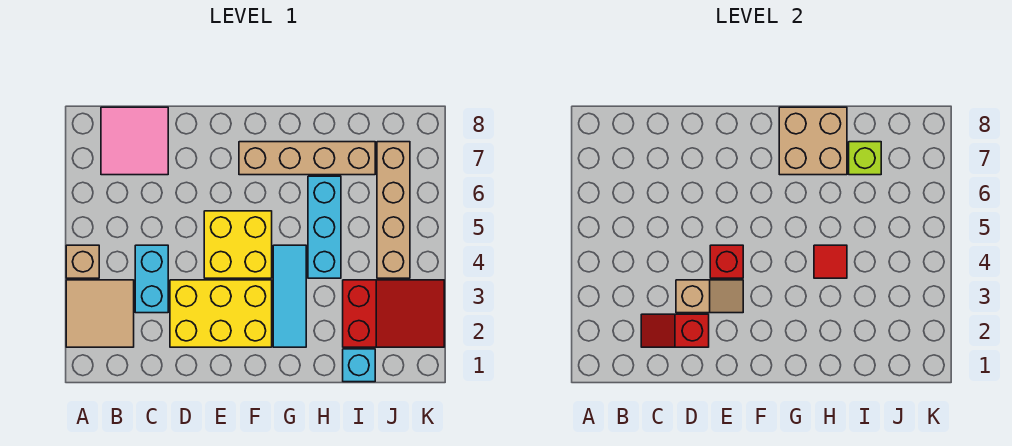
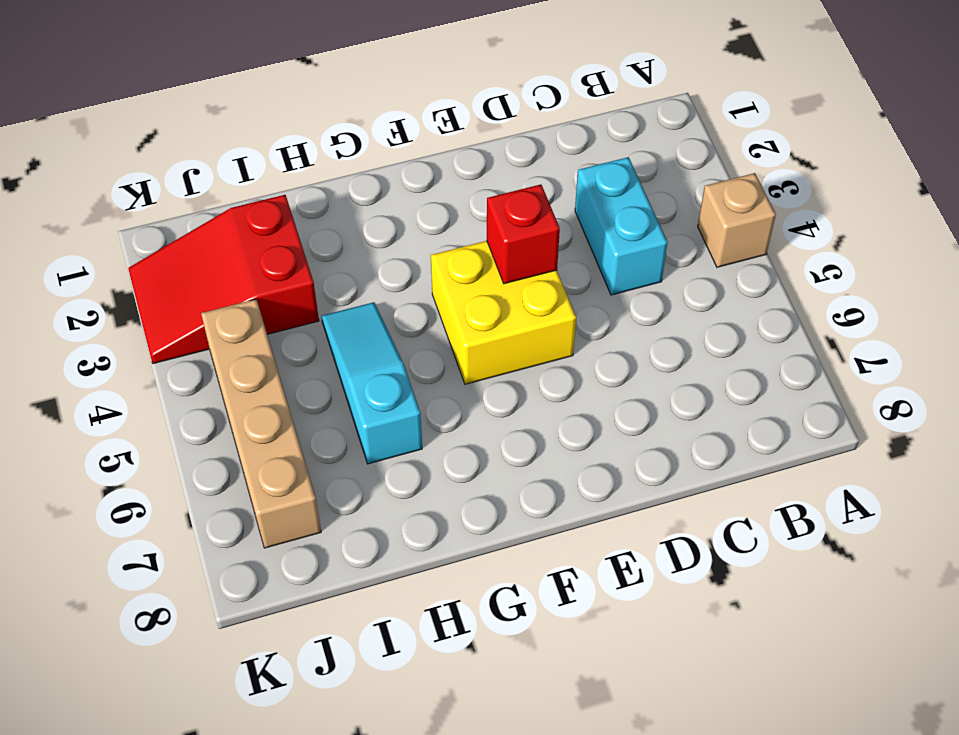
cyan slope H4:H6 level 1 top 6 -> cyan brick H4:H6 level 1
none -> tan tile A2:B3 level 1
none -> pink tile B7:C8 level 1
none -> yellow brick D2:F3 level 1

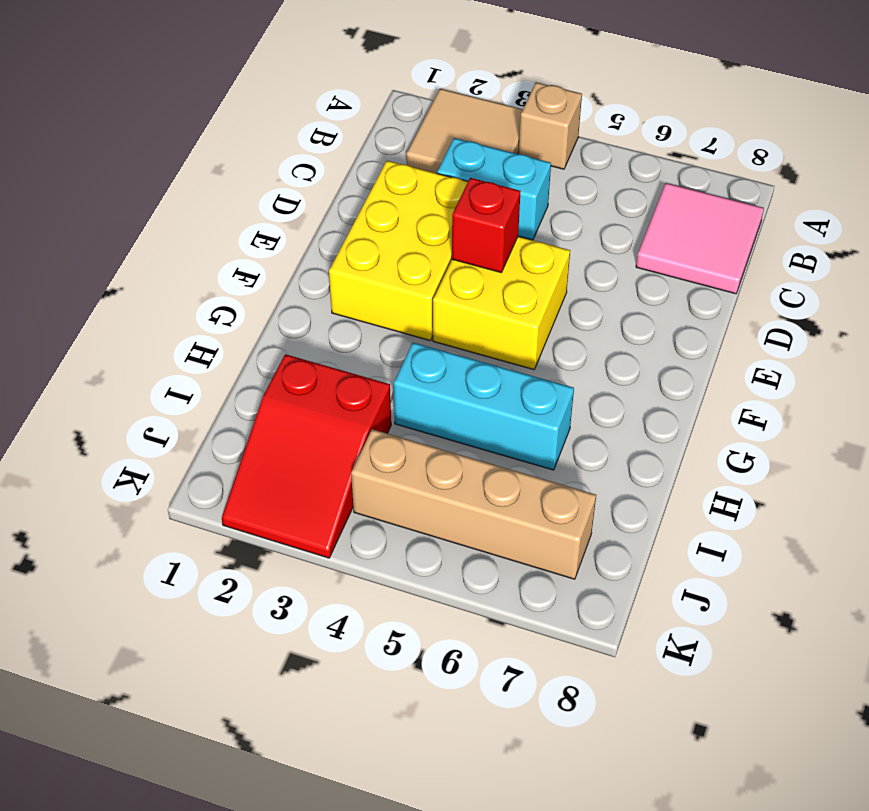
none -> tan brick F7:I7 level 1
none -> cyan tile G2:G4 level 1
none -> cyan brick I1 level 1

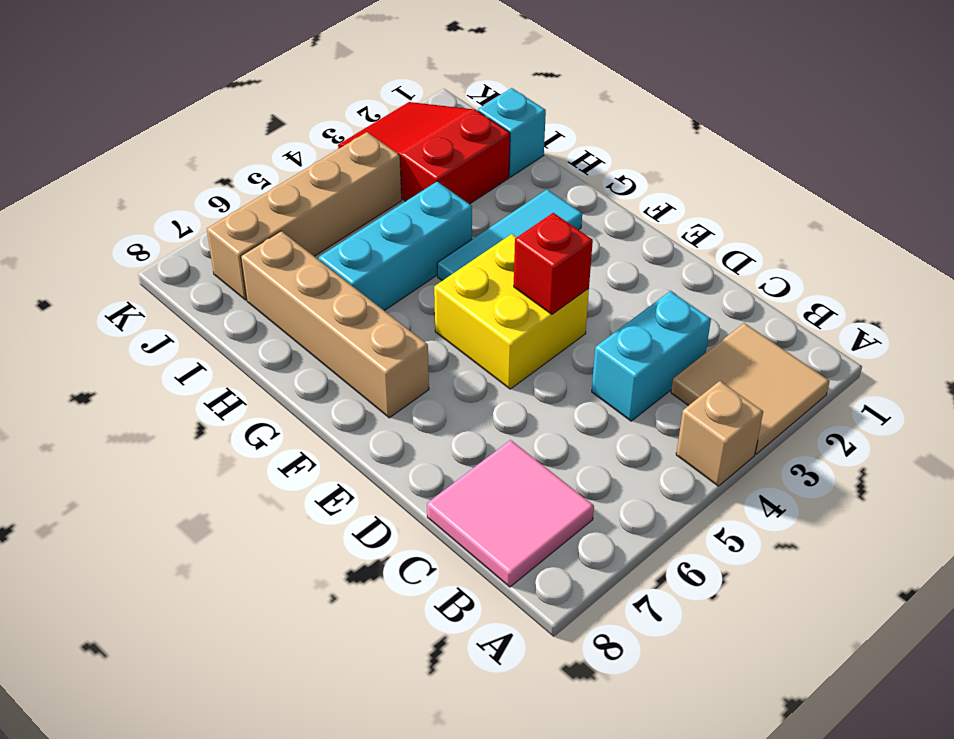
none -> yellow brick D2:F3 level 1
none -> red slope C2:D2 level 2 top D
none -> tan slope D3:E3 level 2 top D

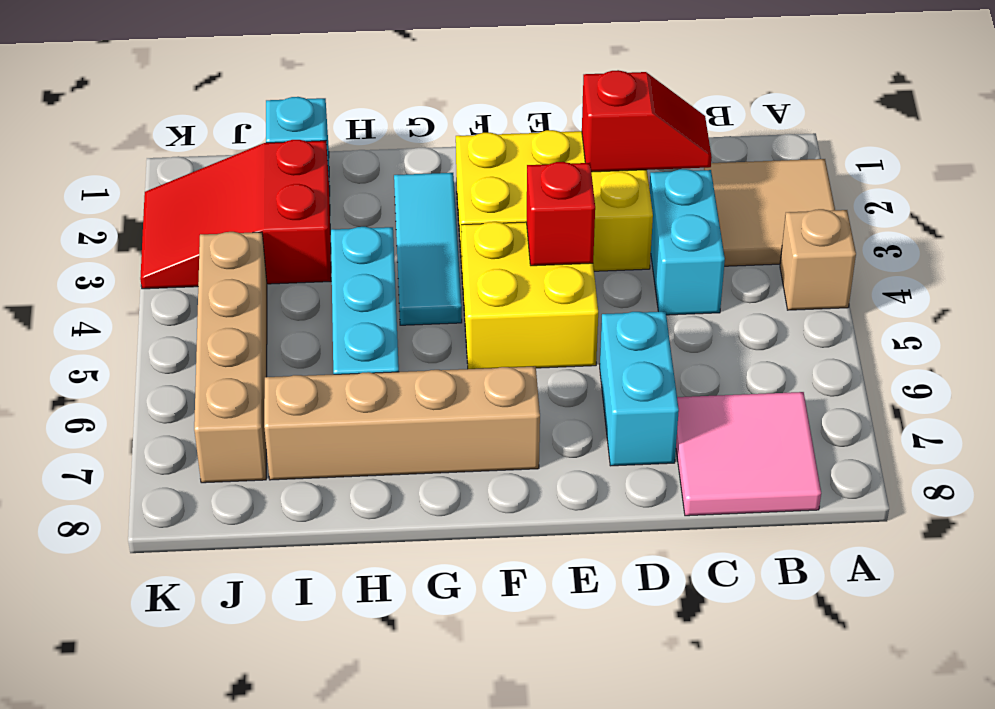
cyan brick D6:D7 level 1 -> none
none -> tan slope D3:E3 level 2 top D
none -> tan brick G7:H8 level 2
none -> red tile H4 level 2

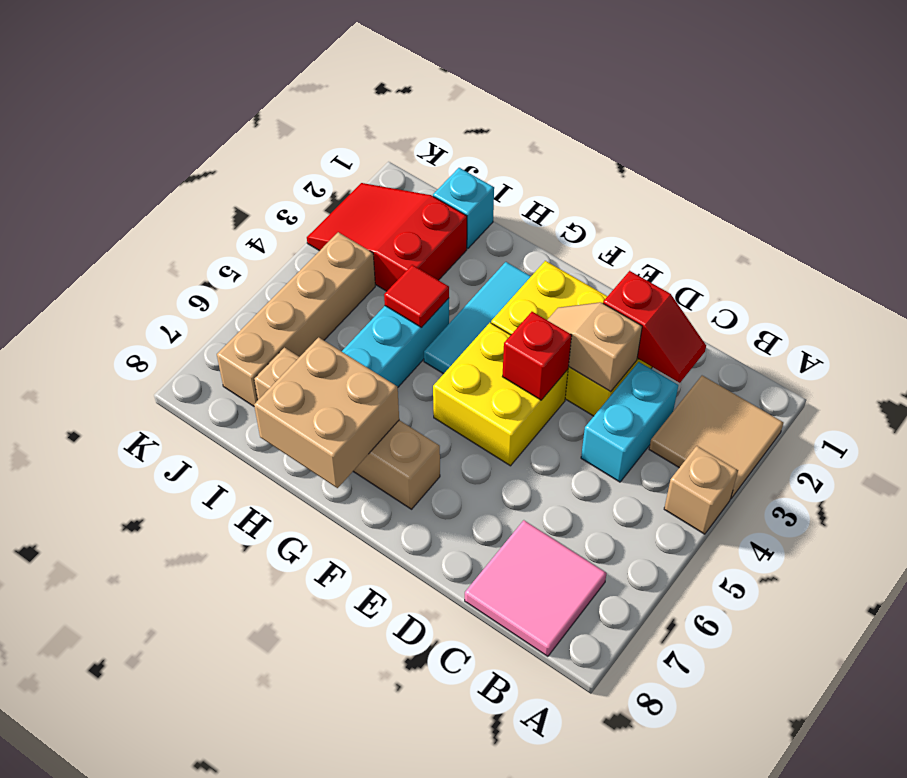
none -> lime brick I7 level 2

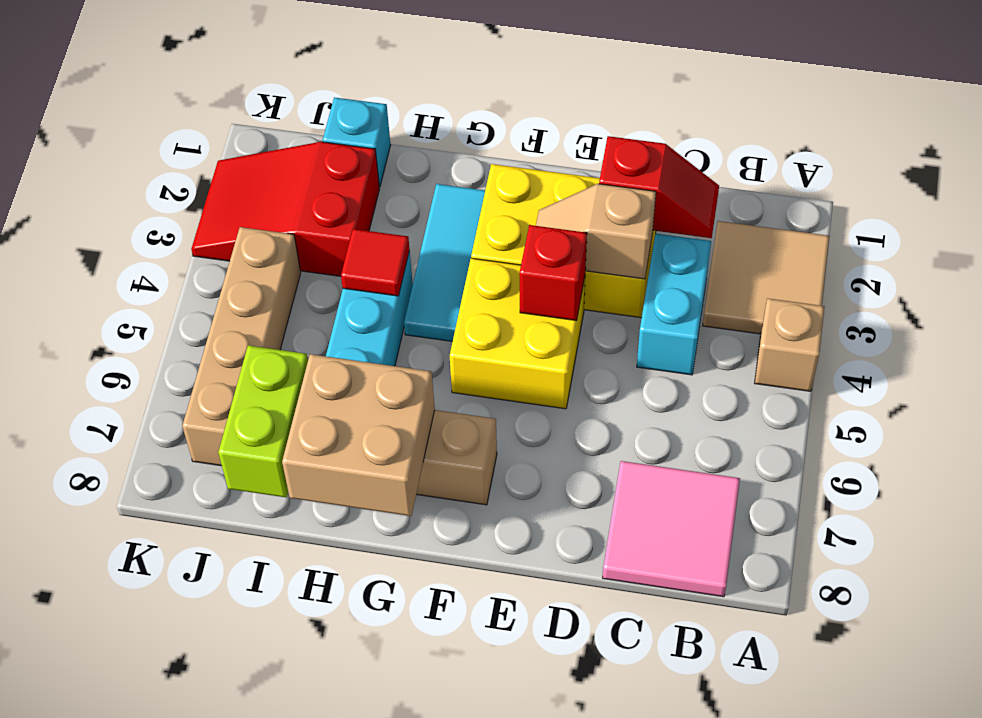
lime brick I7:I8 level 2 -> lime brick I7 level 2

